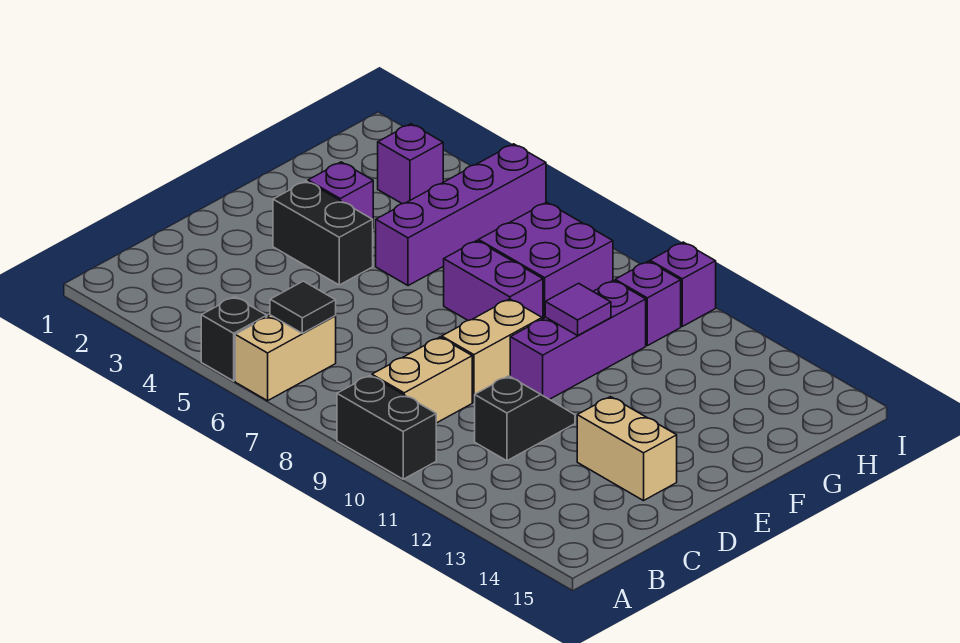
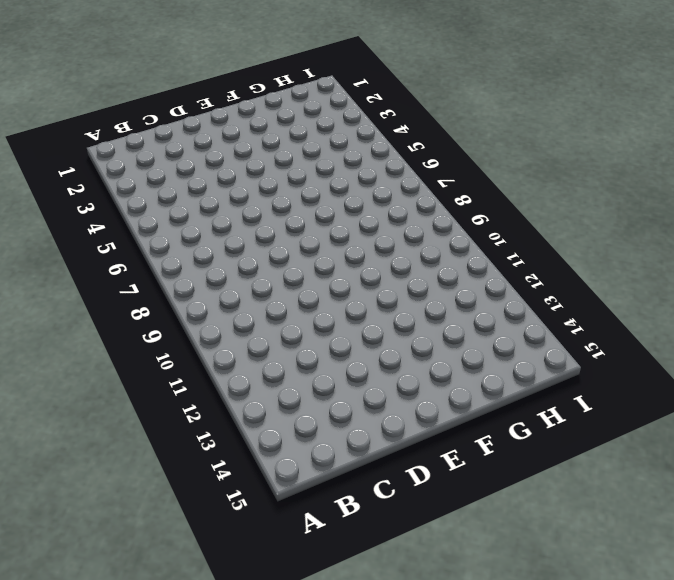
none -> black brick A5 level 1
none -> tan brick A6:B6 level 1
none -> black brick A9:A10 level 1

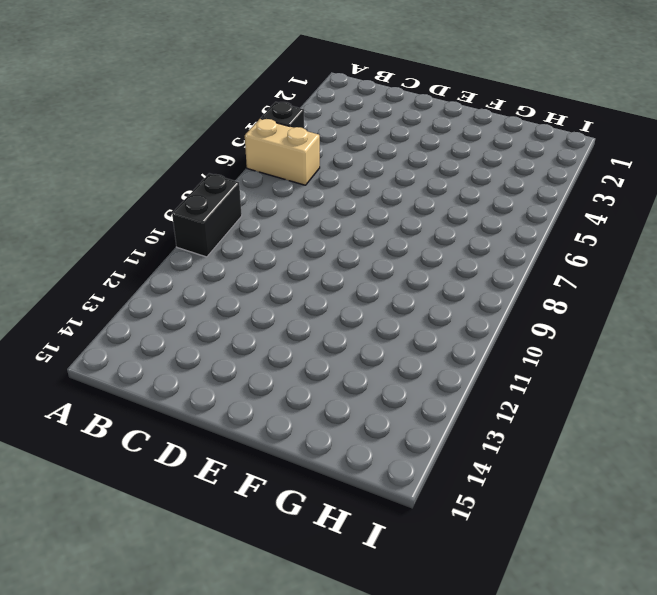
none -> tan brick B9:C9 level 1
none -> black slope C11:D11 level 1 top C
none -> tan brick D9:E9 level 1

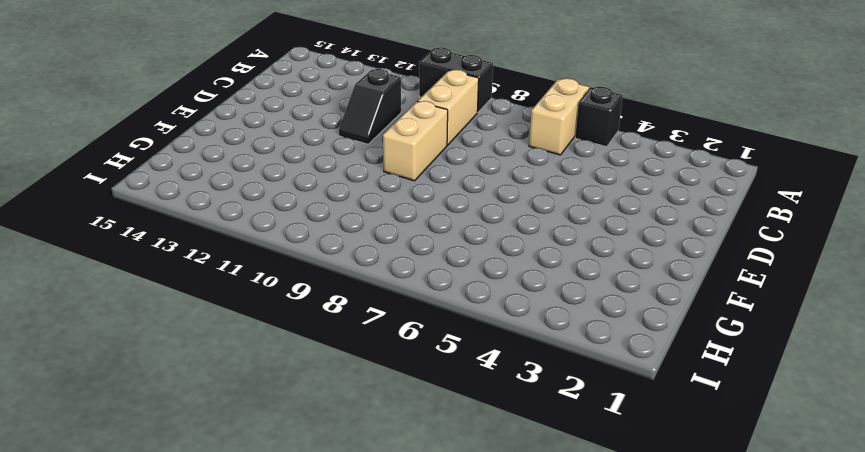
none -> tan brick D13:D14 level 1
none -> black brick E3:E4 level 1
none -> purple brick E10:G10 level 1

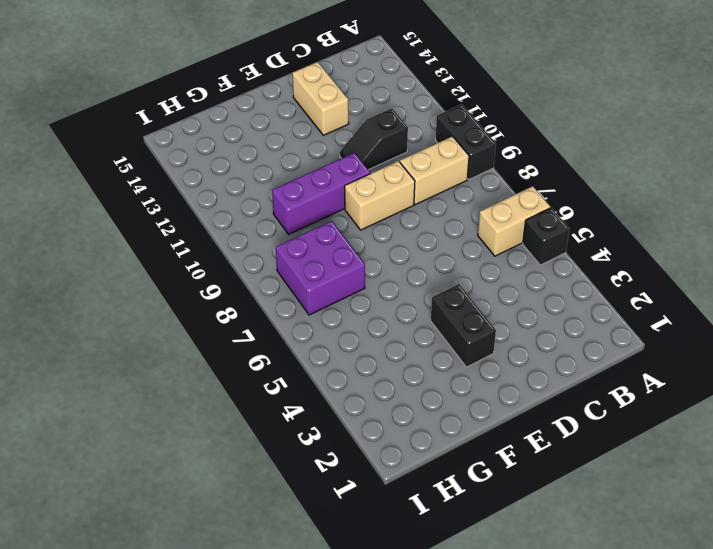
none -> purple brick F3 level 1
none -> purple brick F5:I5 level 1
none -> purple brick F7:F8 level 1

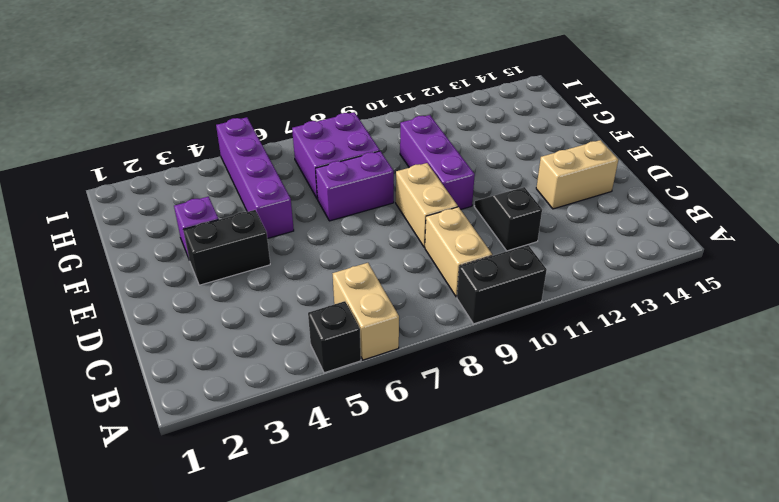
none -> purple brick H3 level 1
none -> purple brick H10 level 1
none -> purple brick I10 level 1

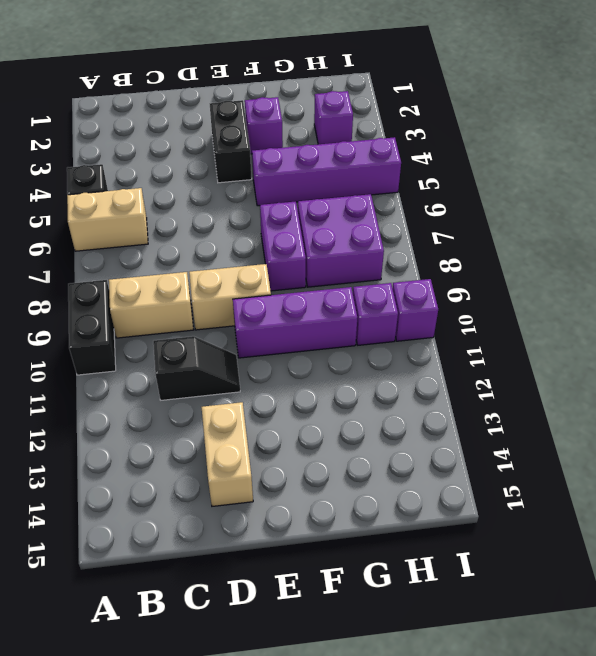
none -> black tile B6 level 2
none -> purple tile F10 level 2

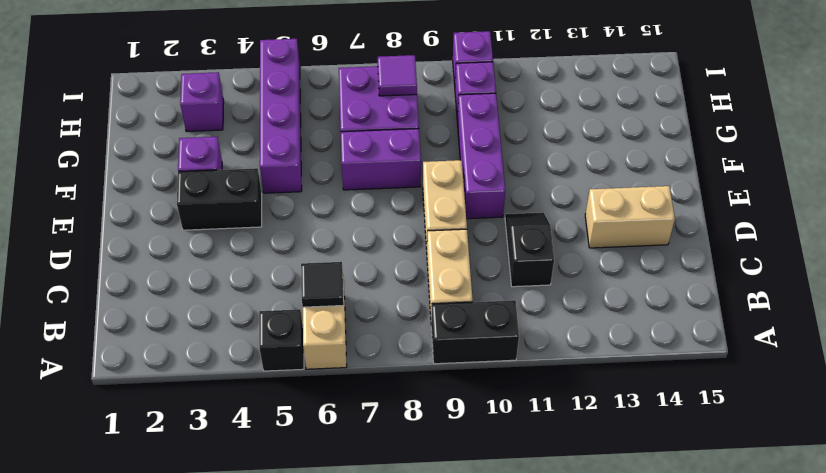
purple tile H8 level 2 -> purple tile F10 level 2

